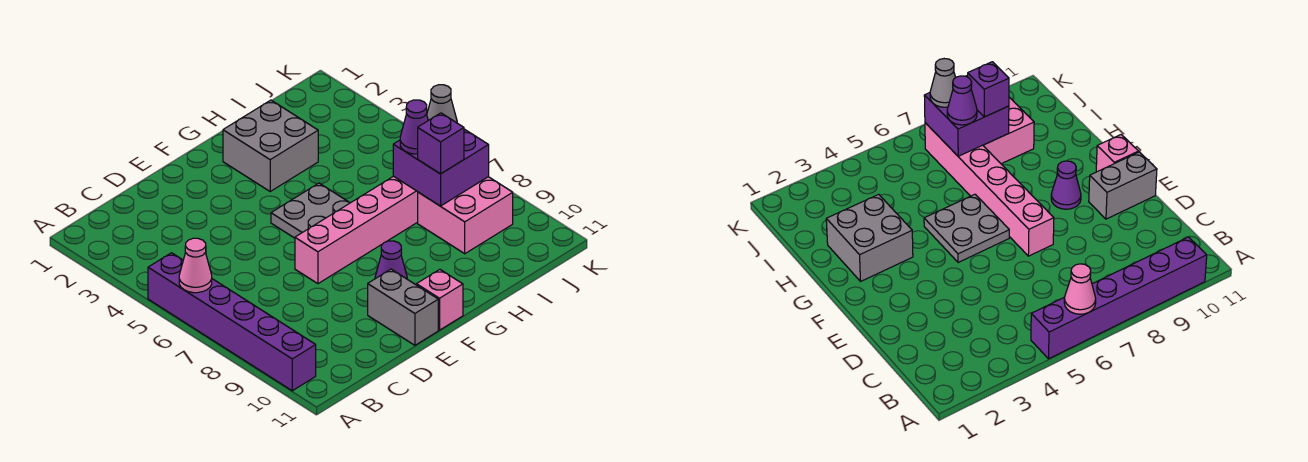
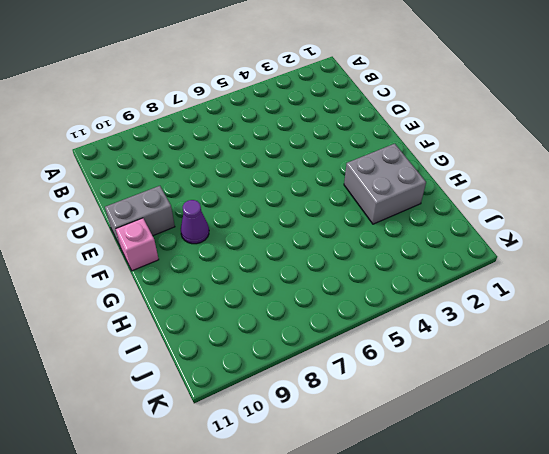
none -> purple brick A5:A10 level 1
none -> pink brick E7:J7 level 1
none -> grey plate F5:G6 level 1

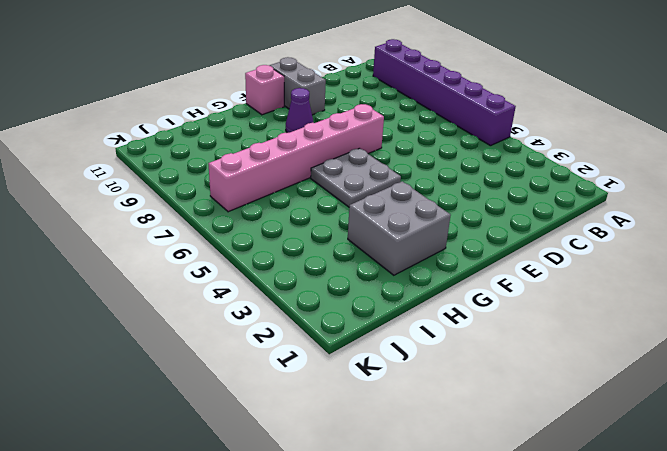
none -> pink brick I8:J9 level 1
none -> pink cone A6 level 2
none -> purple brick I7:J8 level 2

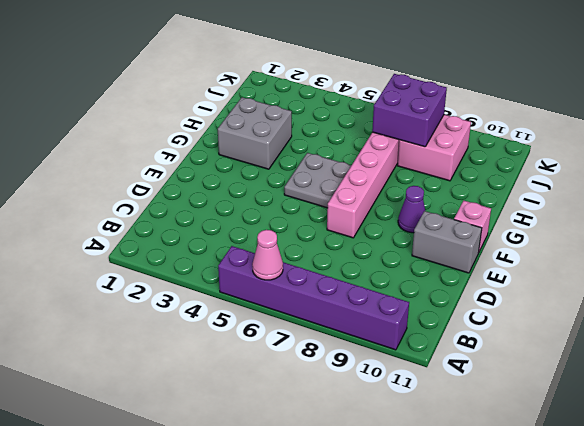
none -> purple cone I7 level 3
none -> purple brick I8 level 3
none -> grey cone J7 level 3

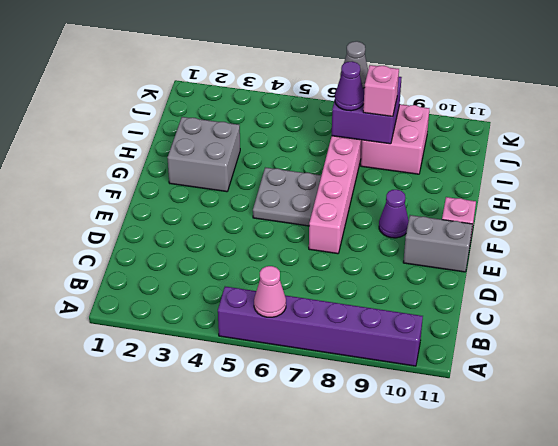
pink brick I8 level 3 -> purple brick I8 level 3

